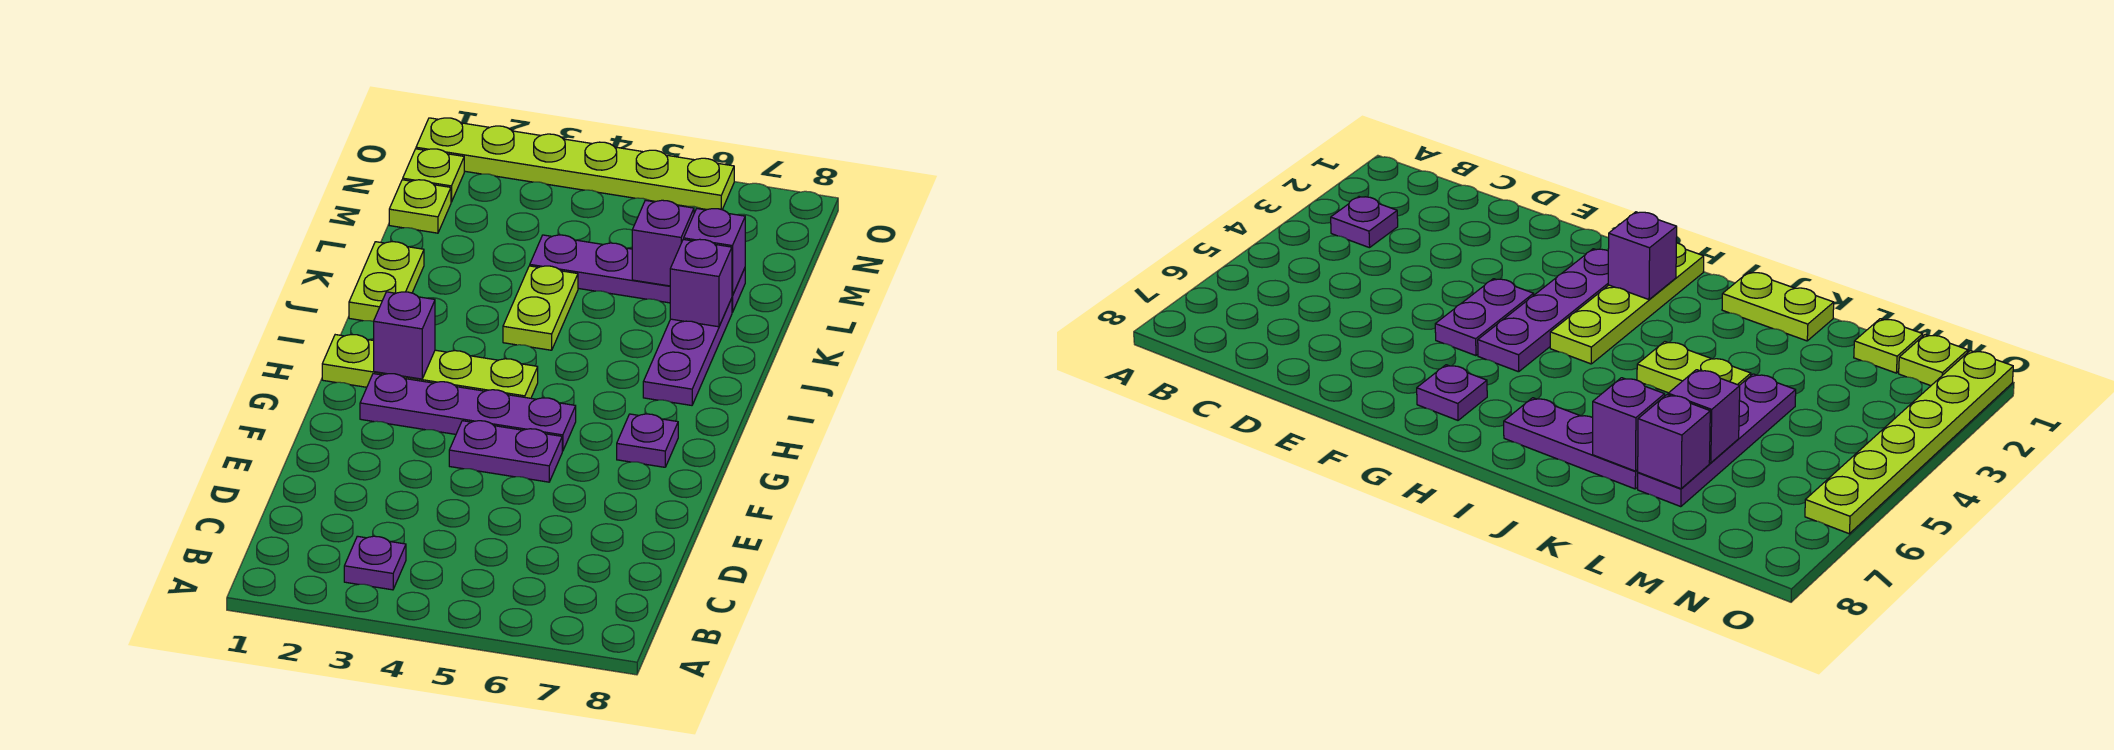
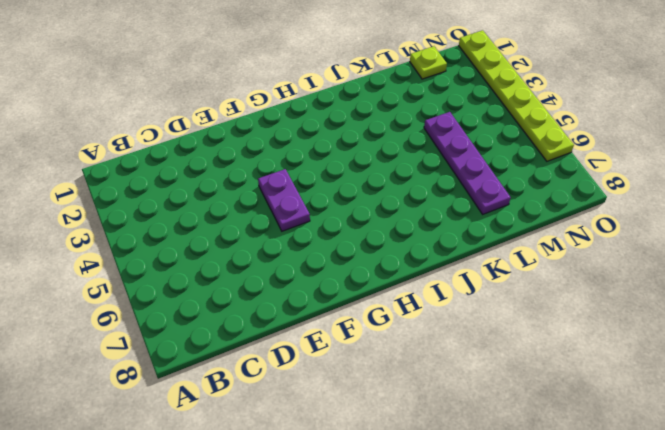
none -> purple plate B3 level 1
none -> purple plate G2:G5 level 1
none -> purple plate G7 level 1

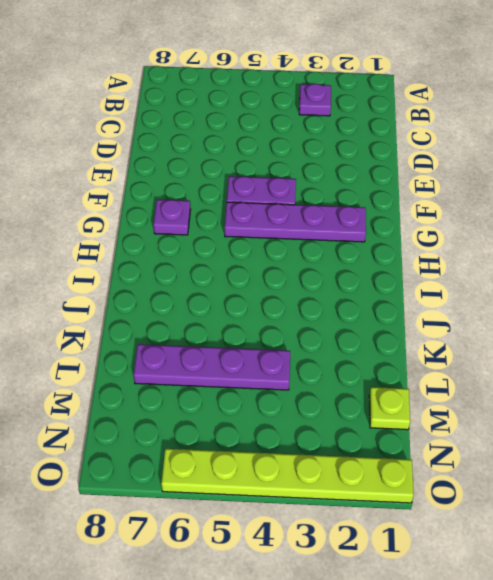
none -> lime plate H1:H4 level 1
none -> purple plate I7:K7 level 1
none -> lime plate J1:K1 level 1

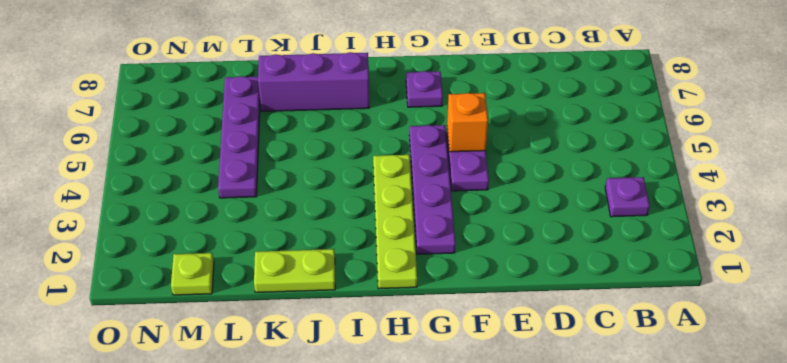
orange brick F5 level 2 -> none
purple brick I7:K7 level 1 -> purple plate I7:K7 level 1
none -> lime plate J4:K4 level 1
none -> lime plate N1 level 1
none -> lime plate O1:O6 level 1

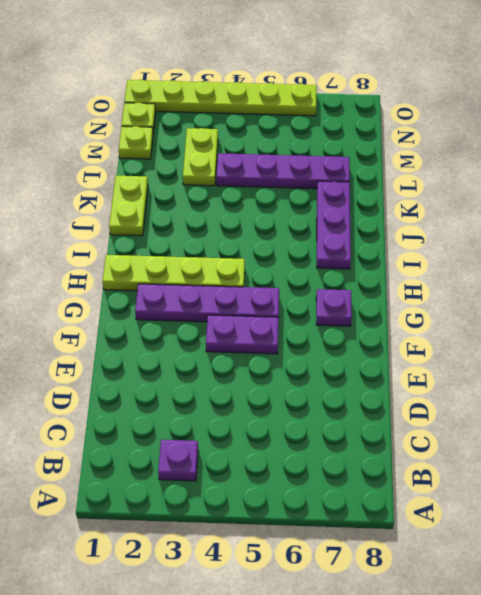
lime plate L3:M3 level 1 -> lime plate J4:K4 level 1
none -> purple brick H2 level 2
none -> purple brick K7 level 2
none -> purple brick L6 level 2

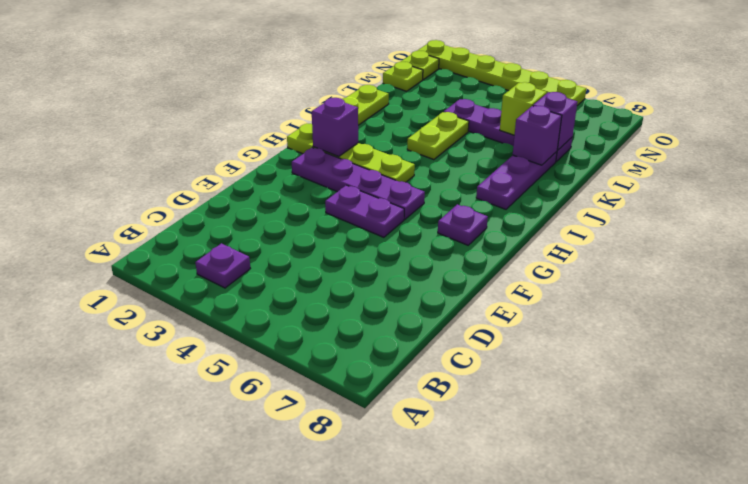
lime brick L6 level 2 -> purple brick L6 level 2

